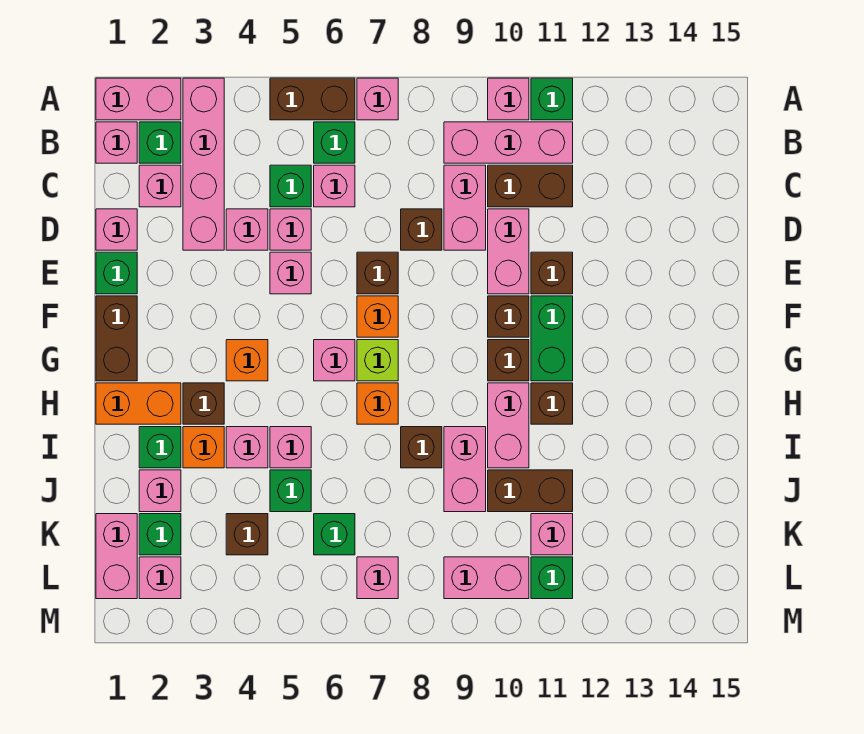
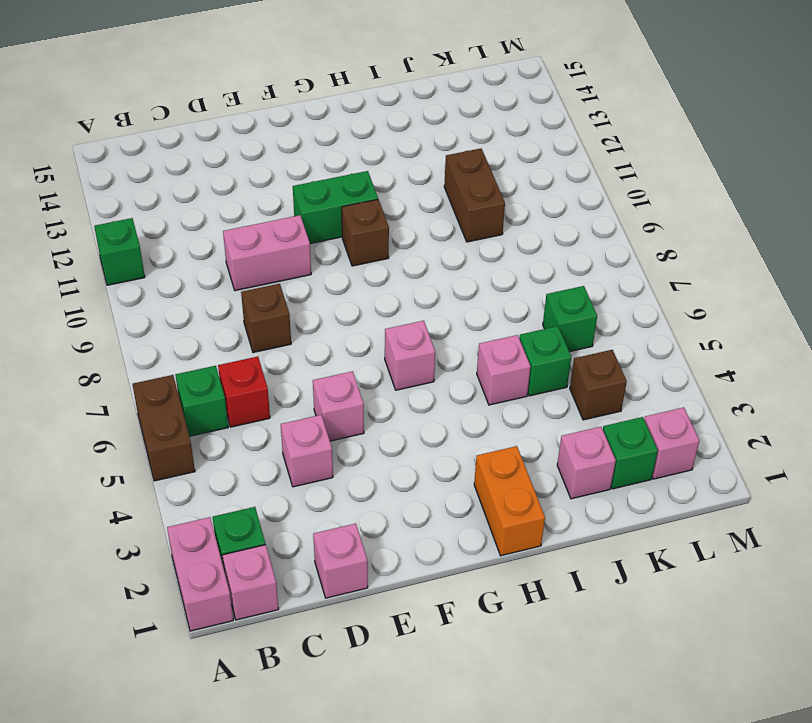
red brick C6 level 1 -> pink brick C6 level 1
none -> pink brick A3:D3 level 1
none -> pink brick A7 level 1
none -> pink brick A10 level 1
none -> pink brick B9:B11 level 1

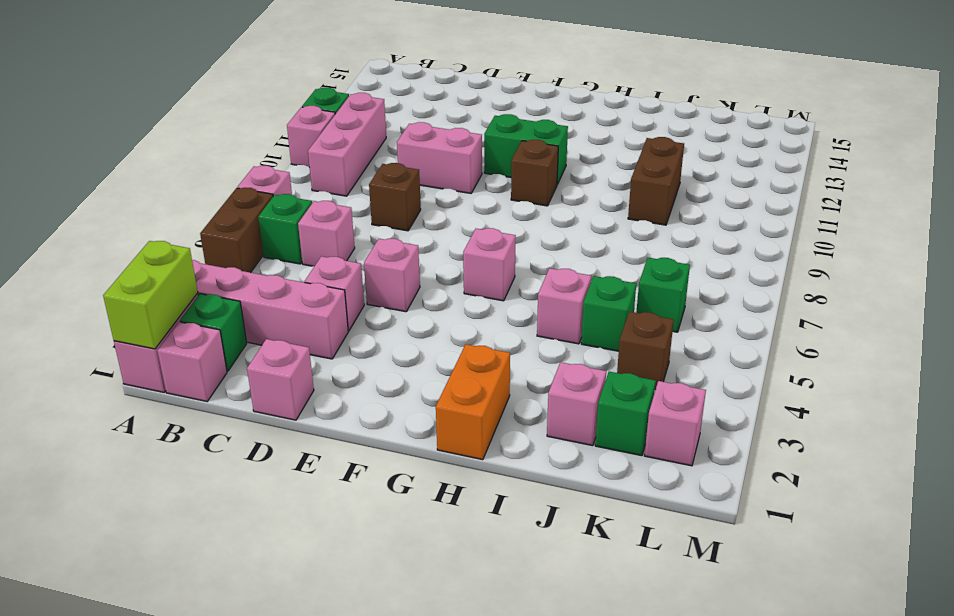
lime brick A1:A2 level 2 -> none
none -> pink brick C2 level 1
none -> green brick C5 level 1
none -> pink brick C9:D9 level 1
none -> brown brick C10:C11 level 1

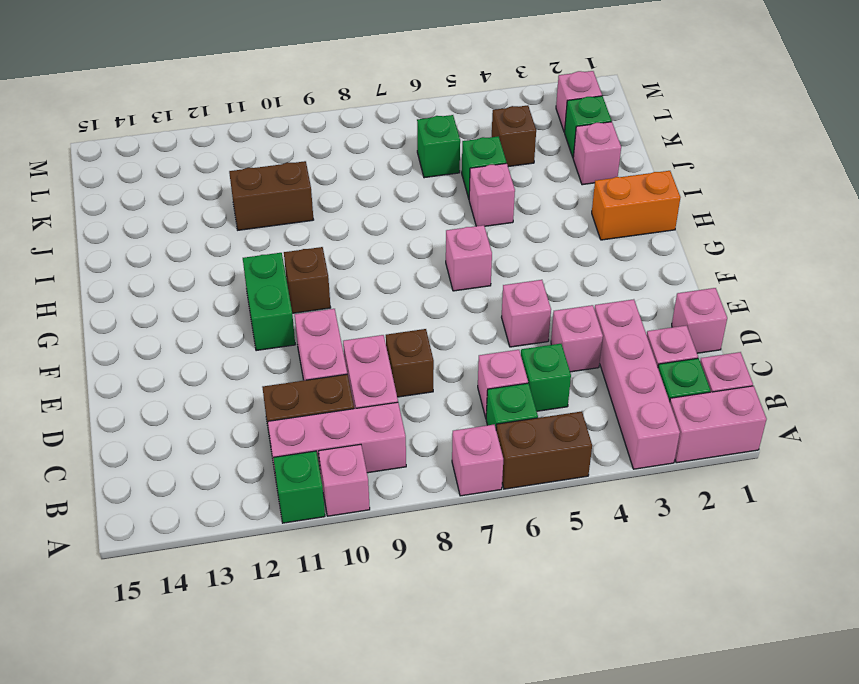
none -> pink brick D5 level 1
none -> green brick E1 level 1
none -> brown brick E7 level 1
none -> brown brick E11 level 1

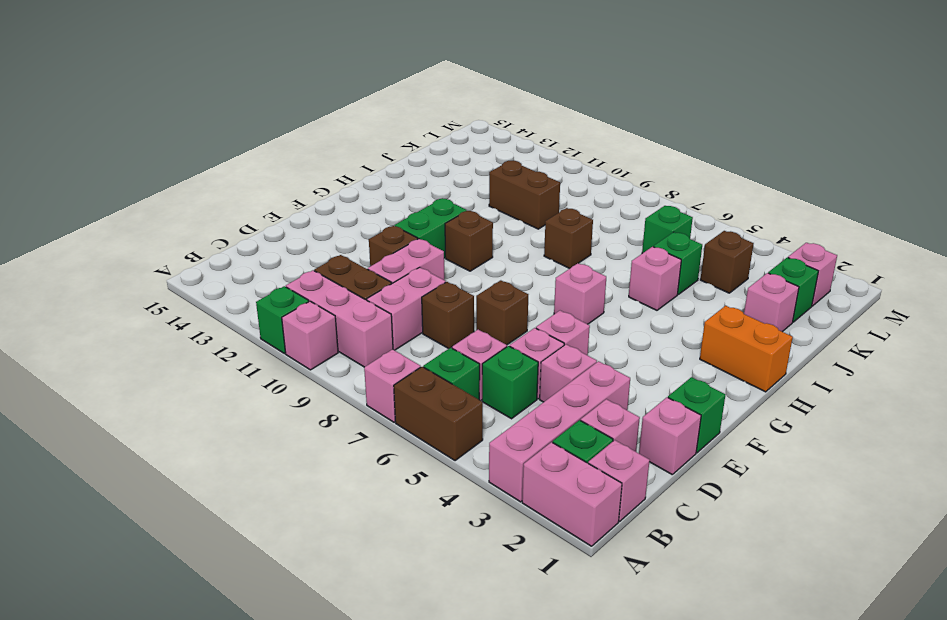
none -> brown brick F1:G1 level 1
none -> orange brick F7 level 1
none -> brown brick F10 level 1
none -> orange brick G4 level 1

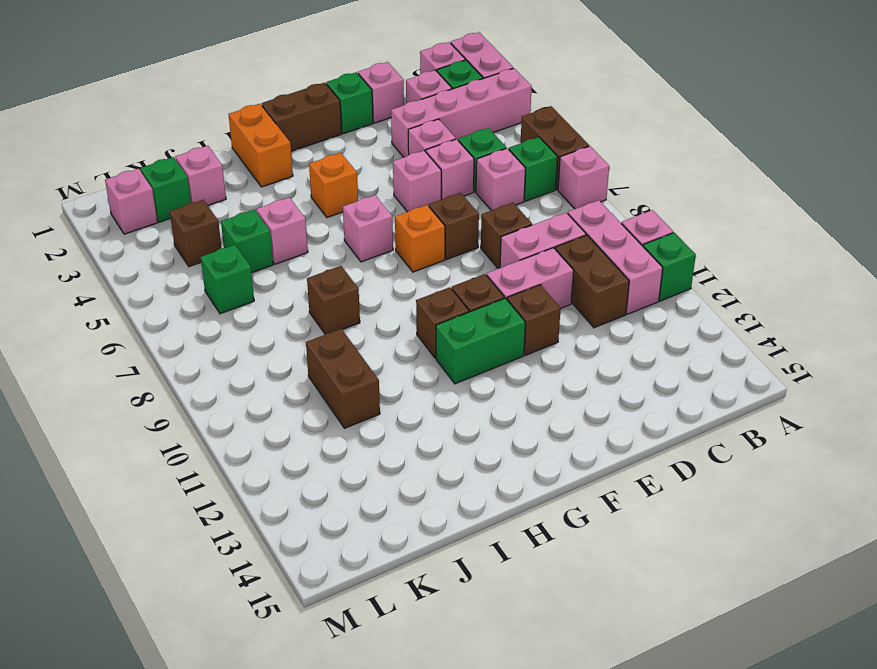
none -> lime brick G7 level 1
none -> brown brick H3 level 1
none -> orange brick H7 level 1
none -> pink brick H10:I10 level 1

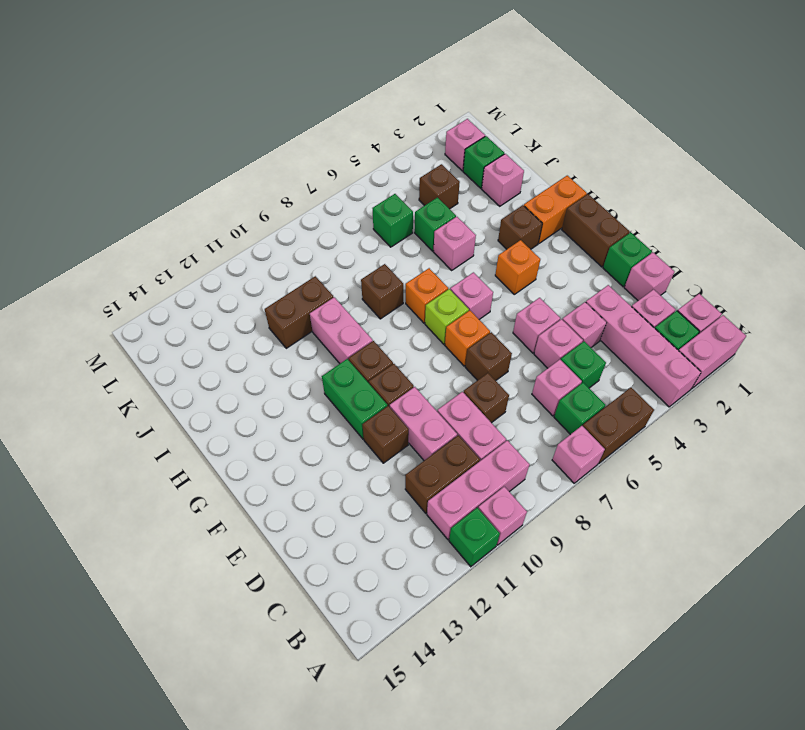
none -> brown brick H11 level 1
none -> green brick I2 level 1
none -> orange brick I3 level 1
none -> pink brick I4 level 1

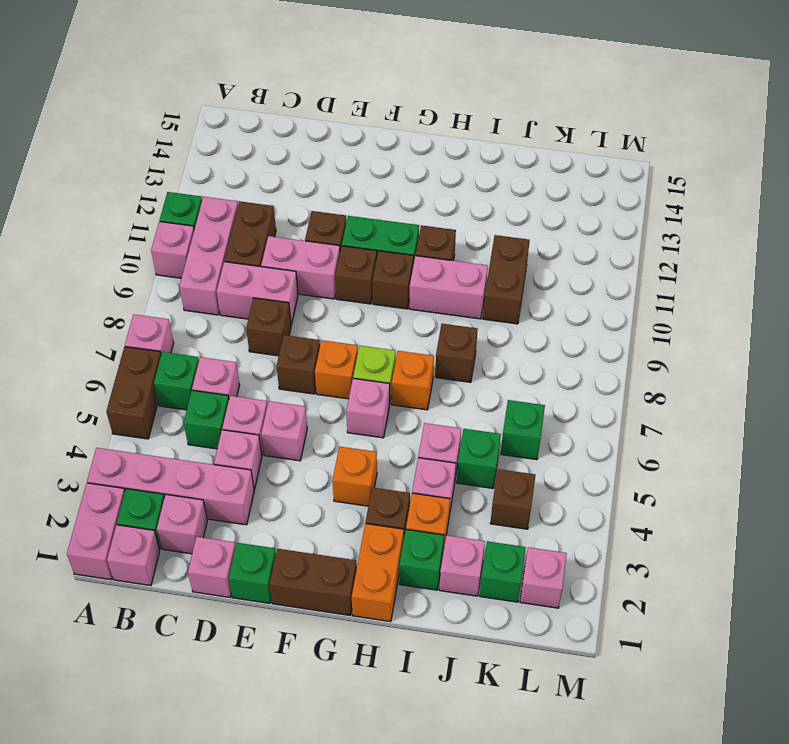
none -> pink brick I9:J9 level 1
none -> pink brick K1:L1 level 1
none -> pink brick K11 level 1
none -> pink brick L7 level 1

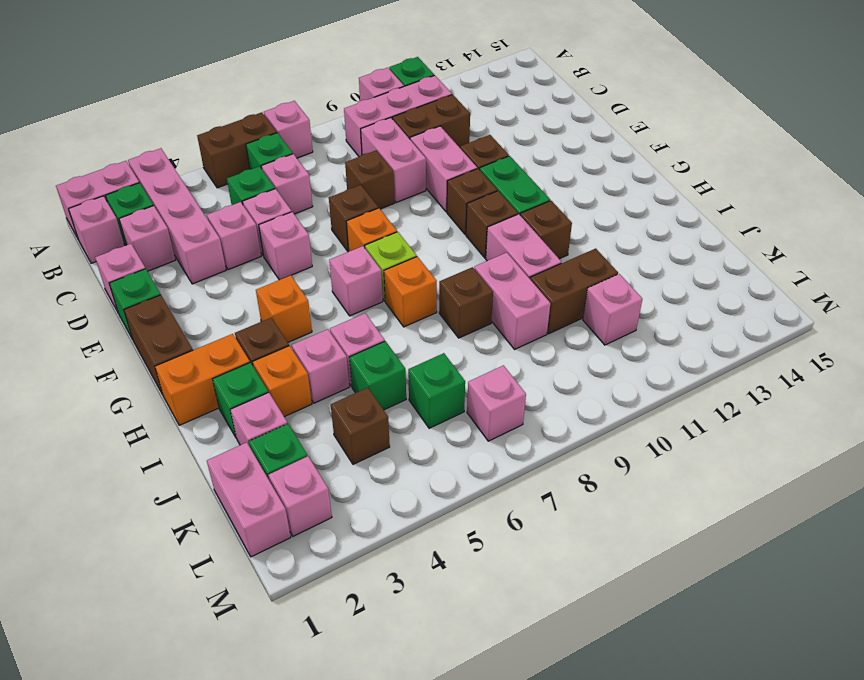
none -> pink brick L9:L10 level 1
none -> green brick L11 level 1

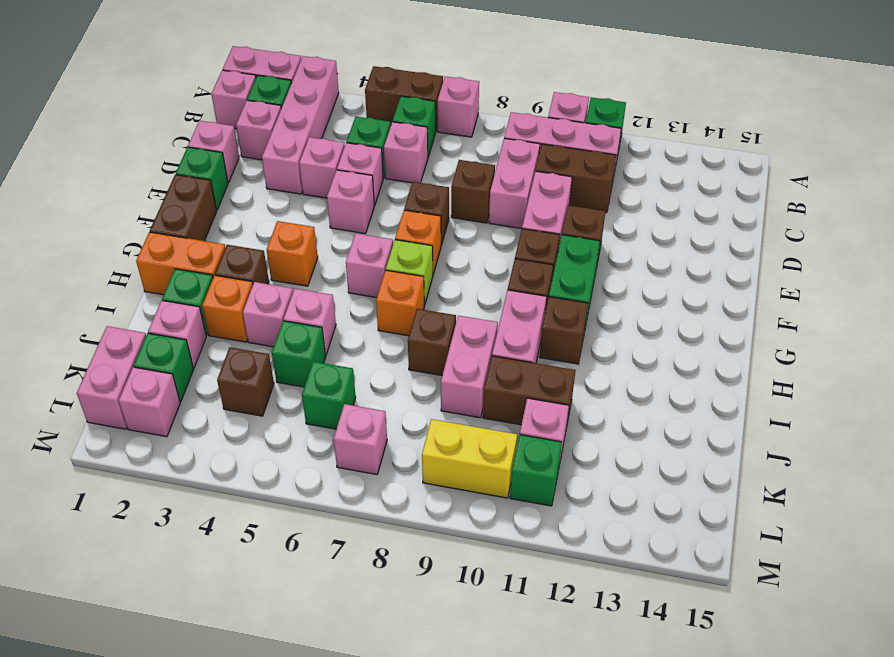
yellow brick L9:L10 level 1 -> pink brick L9:L10 level 1

